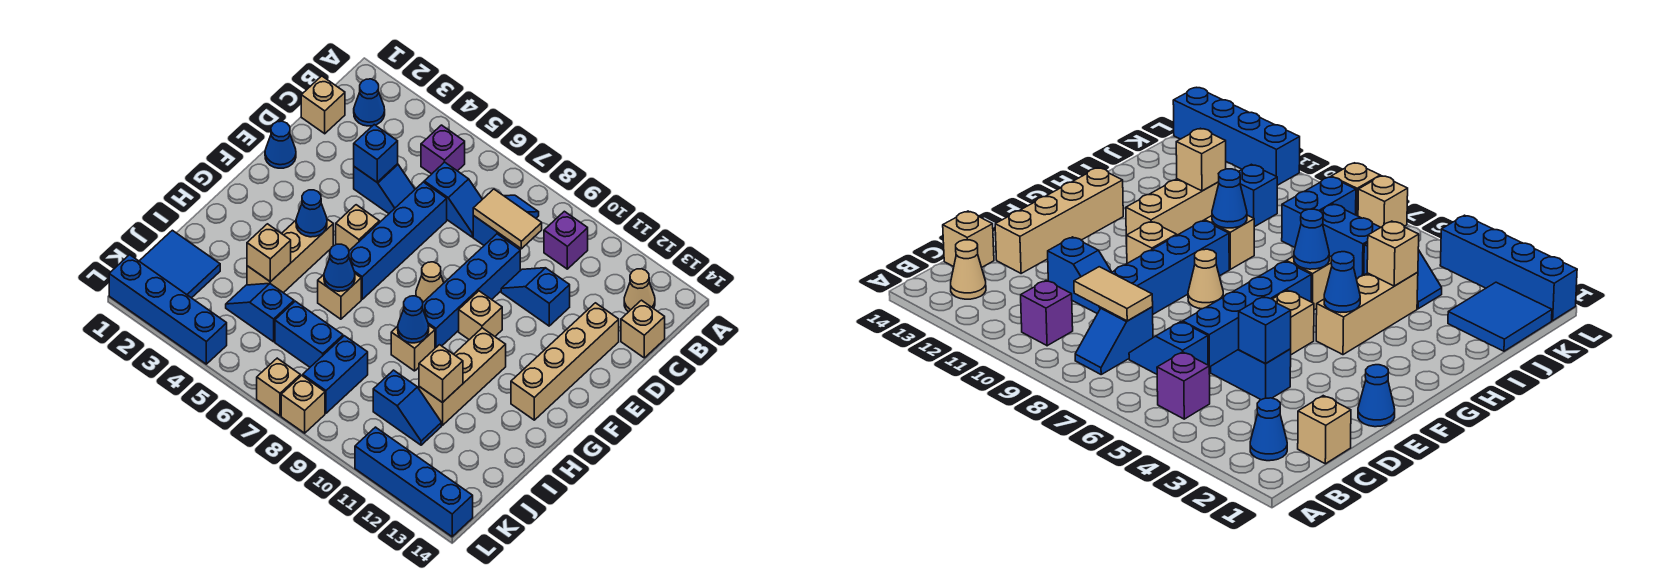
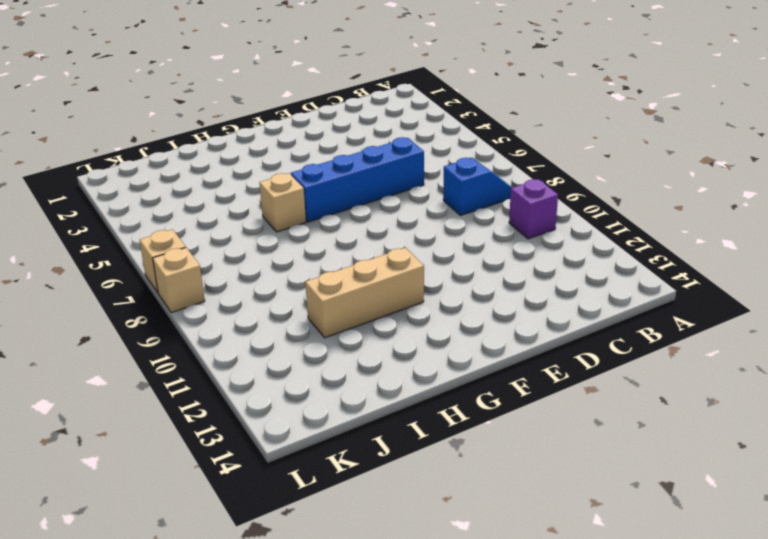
none -> blue cone B2 level 1
none -> purple brick B5 level 1
none -> tan cone B13 level 1
none -> tan brick C1 level 1

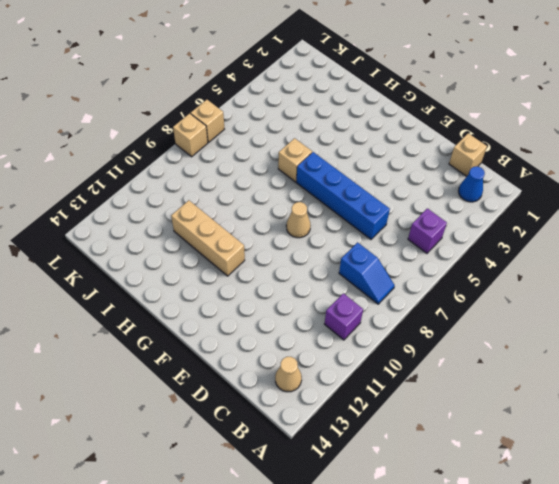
none -> blue slope C6:C7 level 1 top 6
none -> tan brick C14 level 1
none -> blue slope D4:D5 level 1 top 4
none -> blue brick D9:G9 level 1

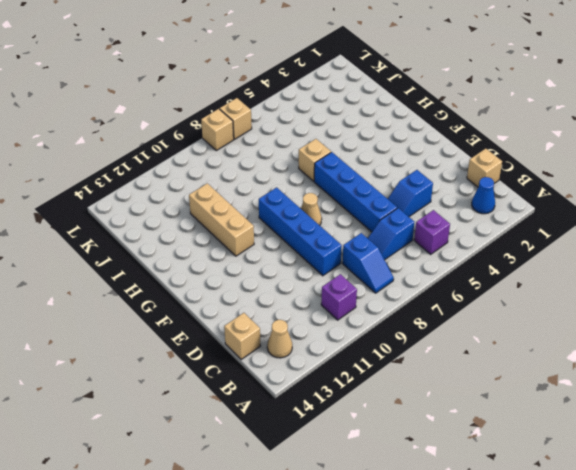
none -> blue slope D10:D11 level 1 top 11
none -> tan brick D13:G13 level 1
none -> blue cone E1 level 1
none -> tan brick F5 level 1

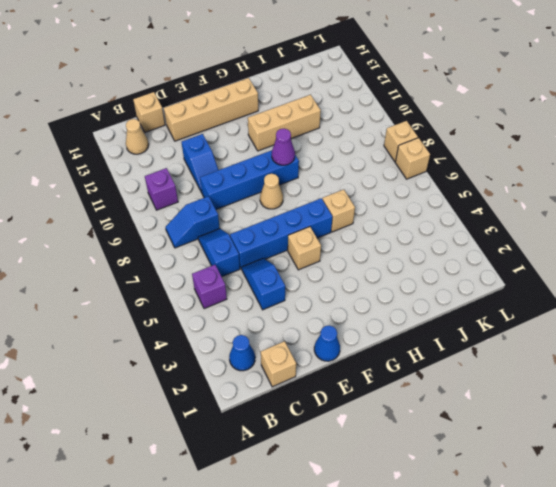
purple cone G9 level 2 -> none
none -> tan brick F10 level 1
none -> tan brick G4:I4 level 1
none -> tan brick H9 level 1
none -> blue tile J1:K2 level 1

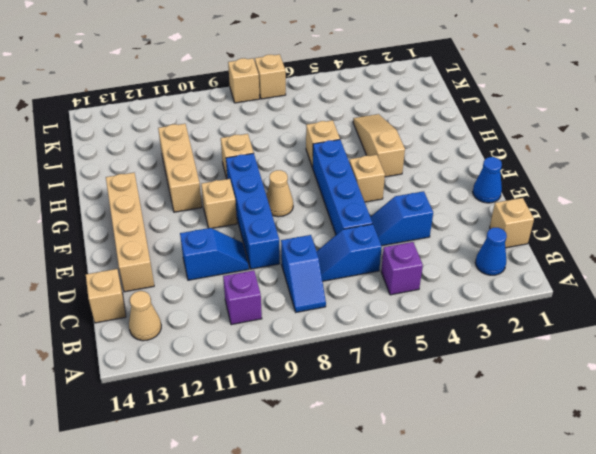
tan slope G4:I4 level 1 top G -> tan brick G4:I4 level 1
none -> blue tile J1:K2 level 1
none -> blue slope J4:J5 level 1 top 5
none -> blue brick J6:J7 level 1
none -> blue brick J8:K8 level 1

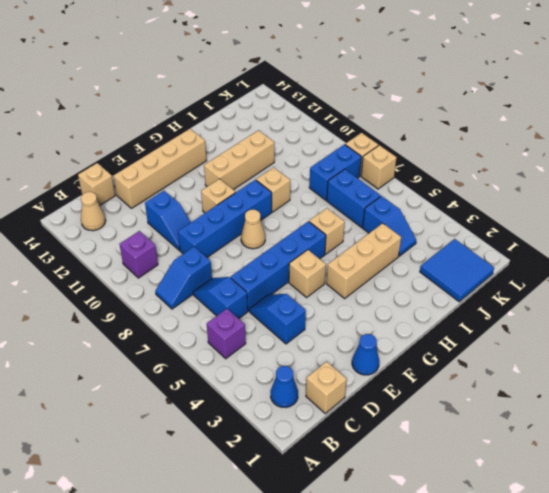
none -> blue slope J10:J11 level 1 top 10
none -> blue brick L1:L4 level 1
none -> blue brick L11:L14 level 1
none -> tan tile C8:C9 level 2

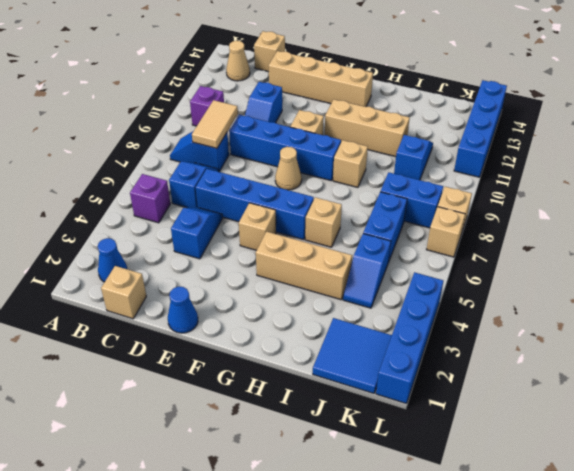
none -> blue brick D4 level 2
none -> blue cone G4 level 2
none -> blue cone H6 level 2
none -> blue cone H9 level 2

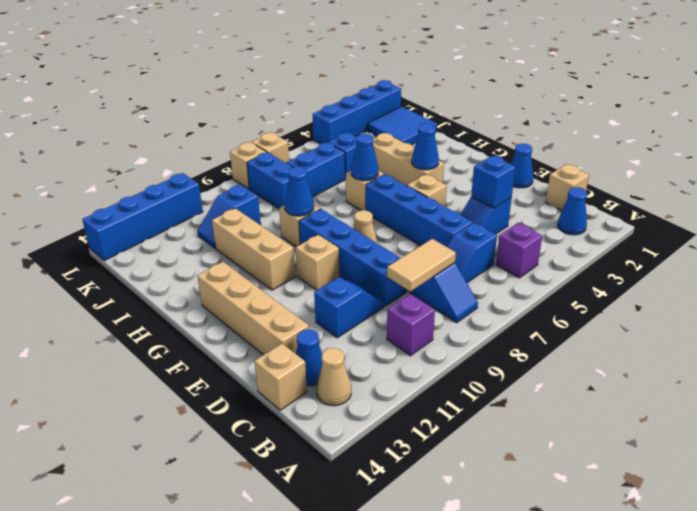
blue cone C13 level 1 -> none
none -> tan brick I4 level 2
none -> tan brick I11 level 2

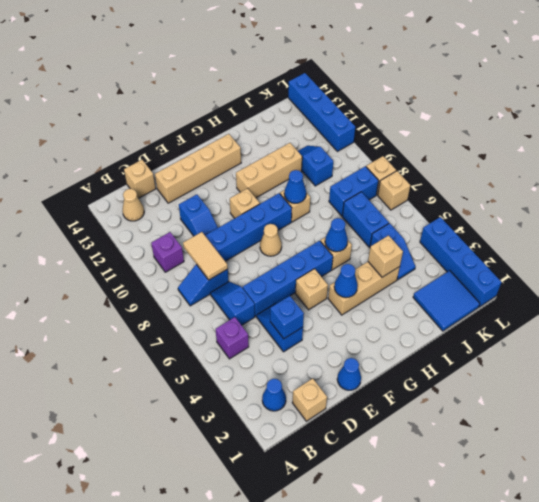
none -> tan brick I11 level 2

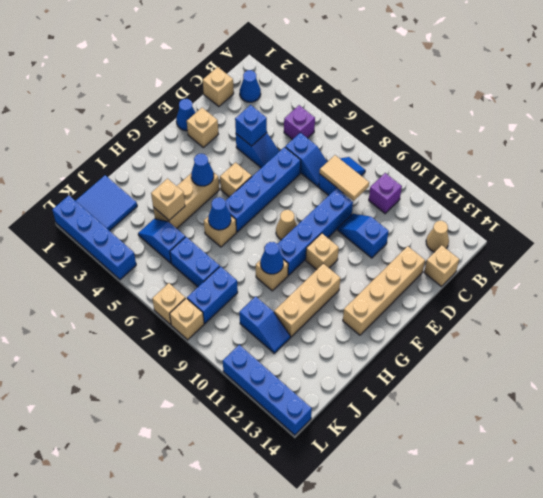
tan brick E2 level 1 -> tan brick I11 level 2

